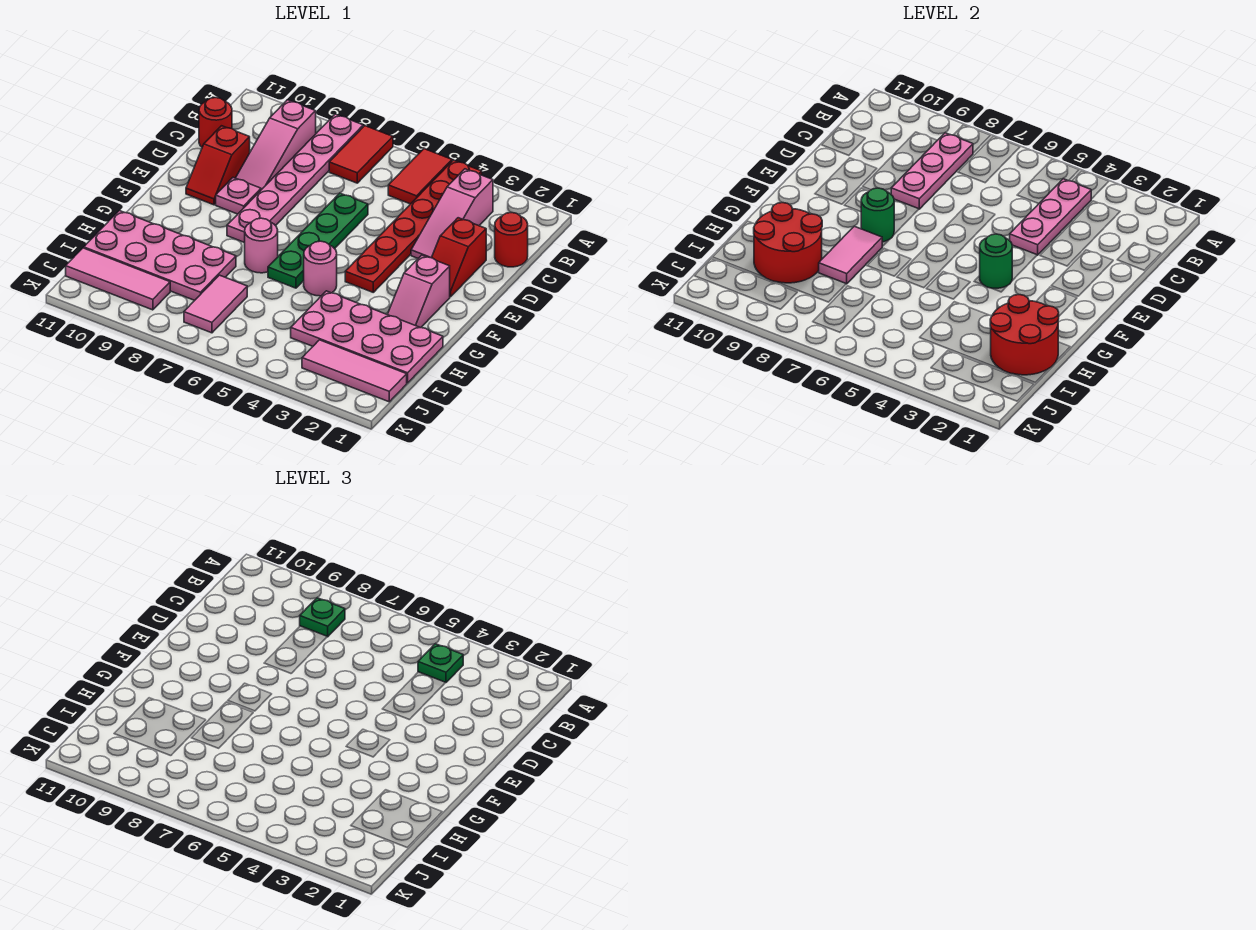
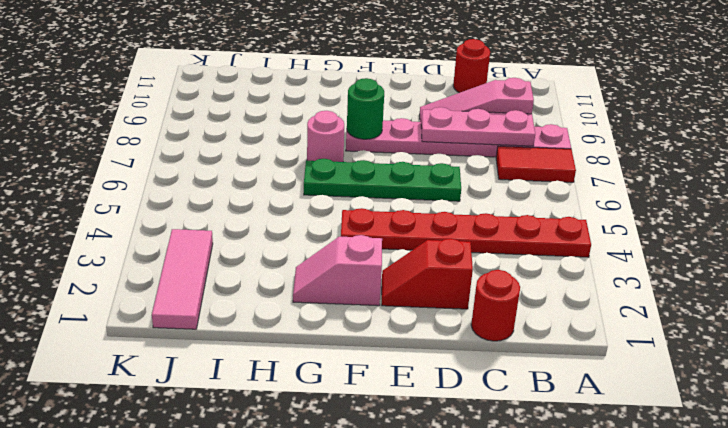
none -> red tile A5:B5 level 1
none -> pink slope B3:D3 level 1 top B
none -> red slope D10:E10 level 1 top D

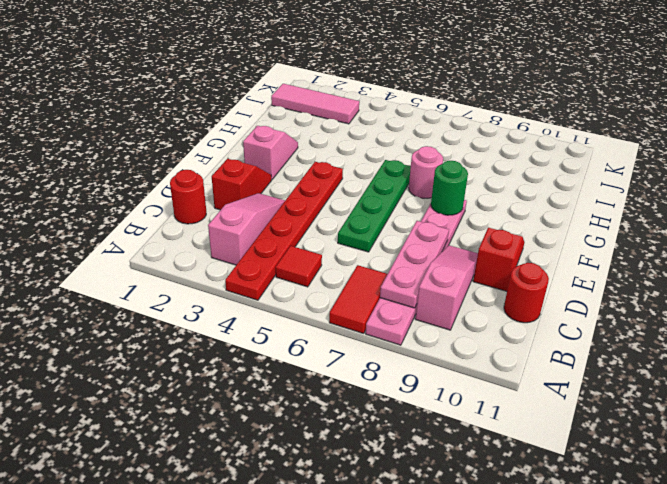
red tile B5 level 1 -> red tile A5:B5 level 1
none -> pink plate E9 level 1
none -> pink round brick G5 level 1
none -> pink plate H1:I4 level 1

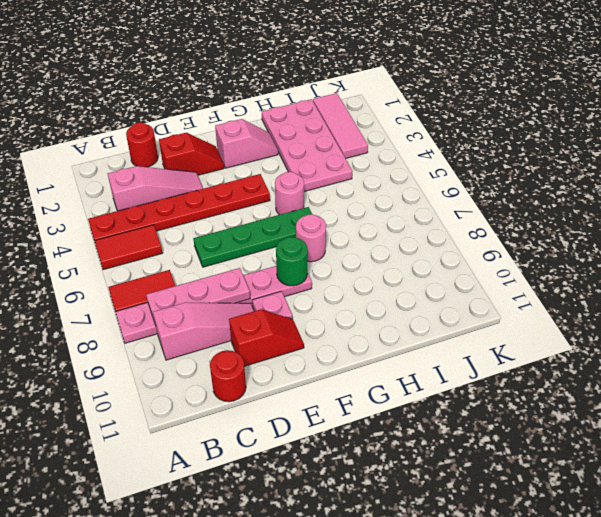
none -> pink plate H8:I11 level 1
none -> pink tile I7:J7 level 1
none -> pink tile J9:J11 level 1

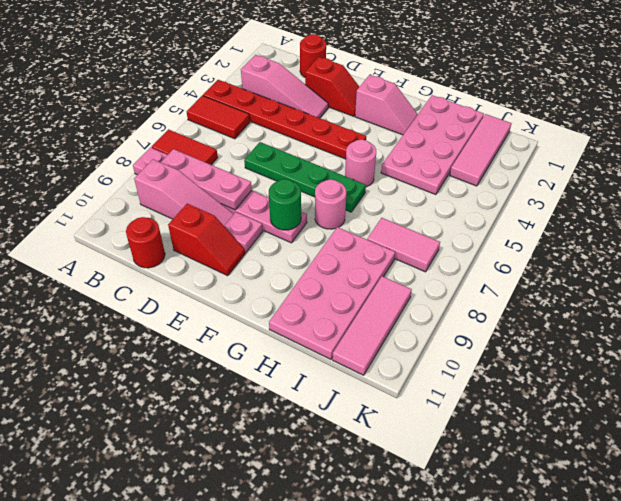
none -> pink plate B4:D4 level 2
none -> green round brick F4 level 2
none -> pink tile G8:H8 level 2

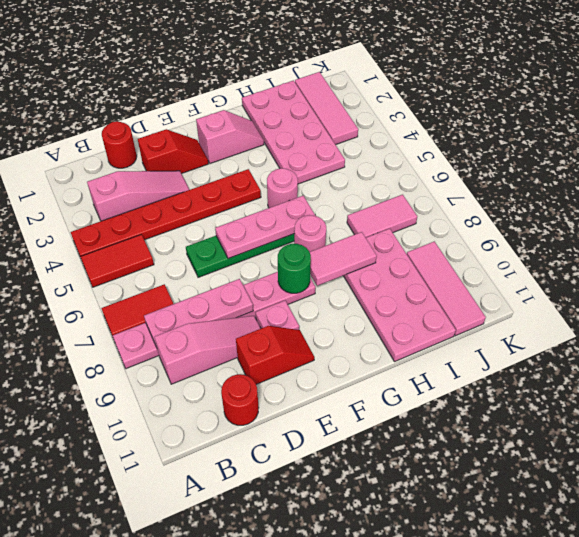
pink plate E6:G6 level 2 -> pink plate B4:D4 level 2
none -> green round brick F4 level 2
none -> red round brick H1:I2 level 2
none -> red round brick H9:I10 level 2

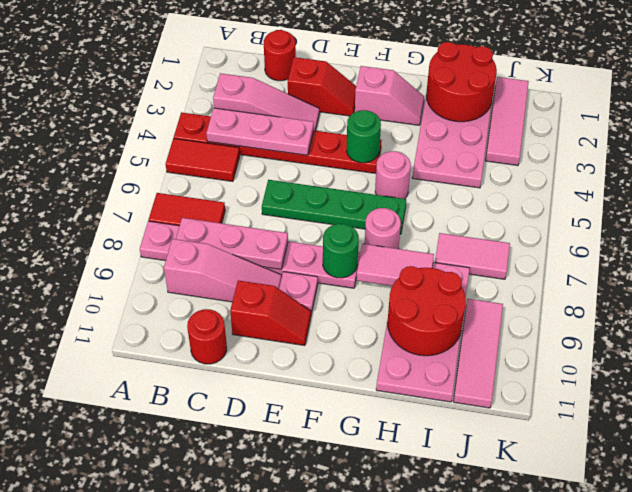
none -> green plate B4 level 3
none -> green plate B8 level 3

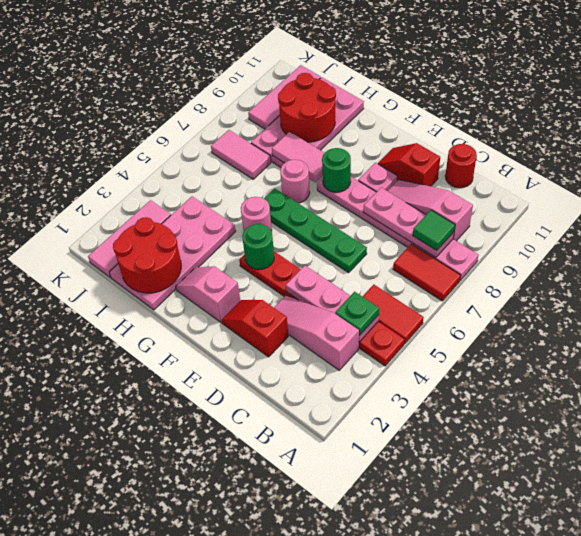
green tile B8 level 3 -> green plate B8 level 3
none -> red round brick C1 level 1

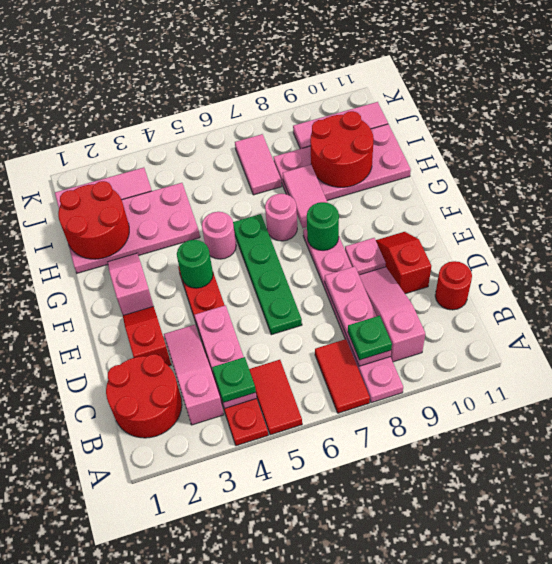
red round brick B1:C2 level 1 -> red round brick C1 level 1

